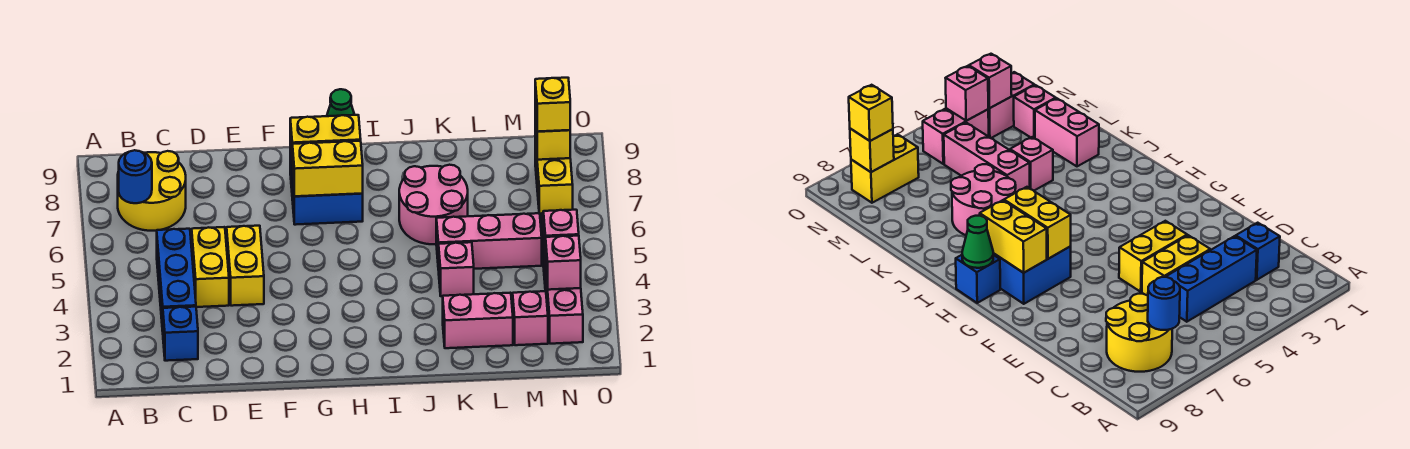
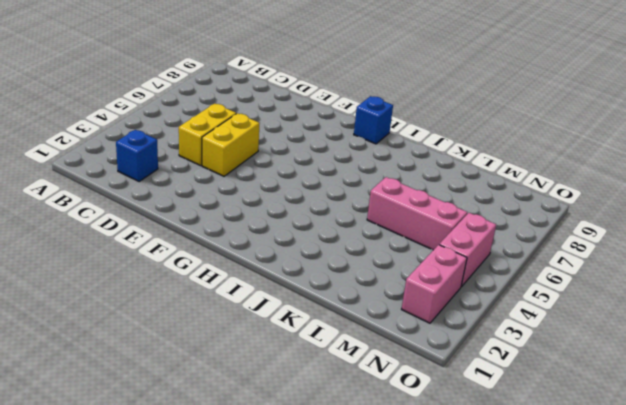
none -> yellow round brick B7:C8 level 1
none -> blue brick C3:C5 level 1
none -> blue brick G7:H8 level 1

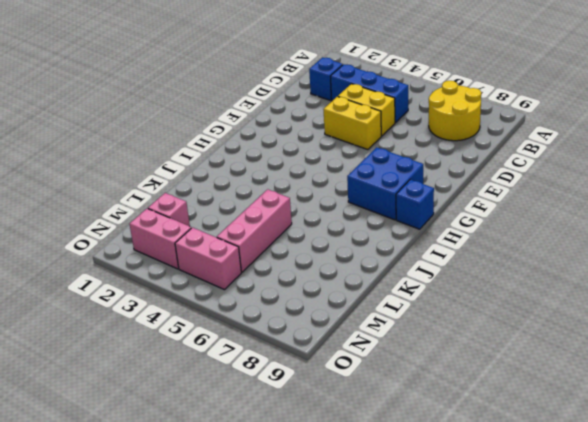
none -> pink round brick J6:K7 level 1
none -> pink brick K2:L2 level 1
none -> pink brick K4 level 1

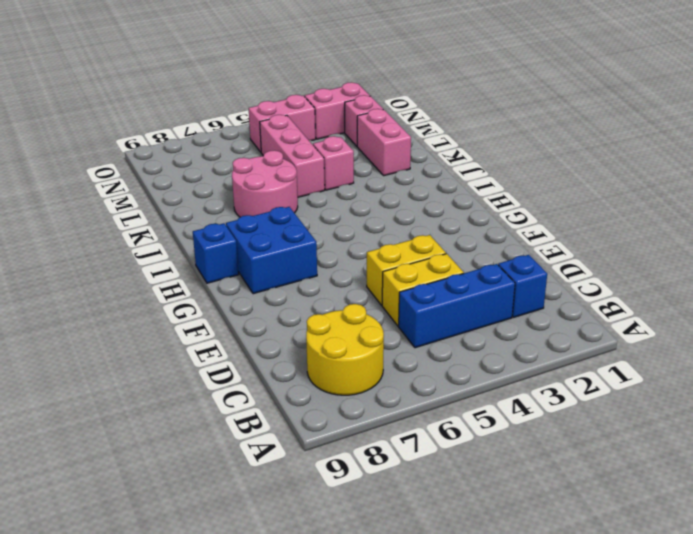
none -> yellow brick N7:N8 level 1
none -> blue round brick B7 level 2
none -> yellow brick G7:H7 level 2

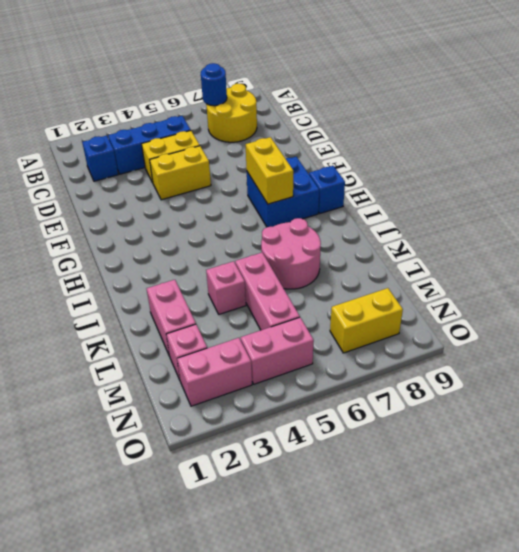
none -> yellow brick G8:H8 level 2
none -> green cone H9 level 2
none -> pink brick N3 level 2

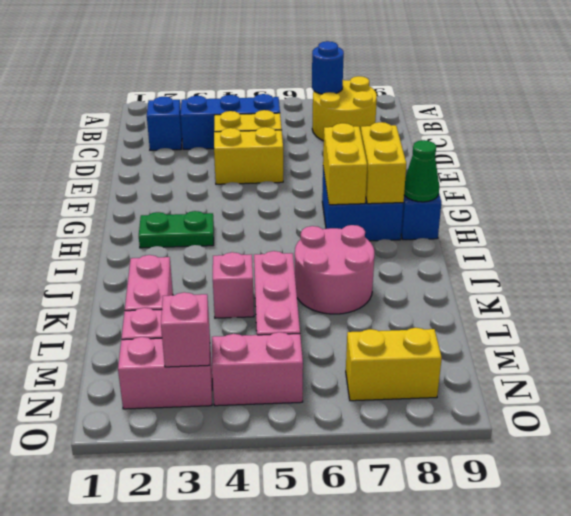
green plate H2:H3 level 1 -> none
none -> pink brick N4 level 2
none -> yellow brick N8 level 2
none -> yellow brick N8 level 3

